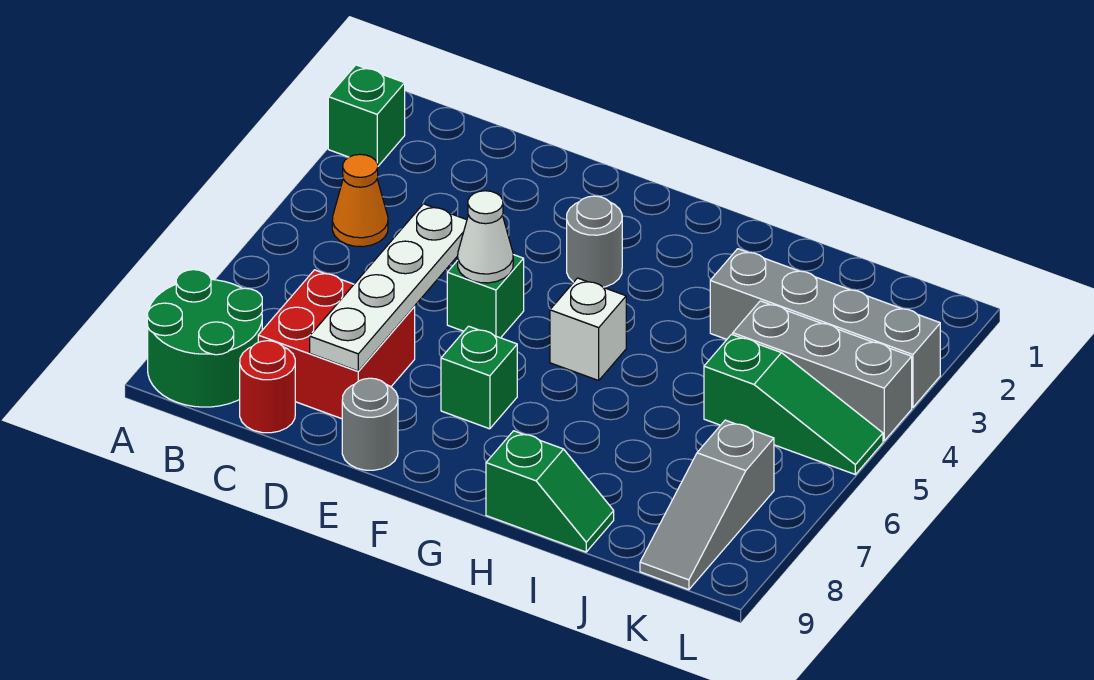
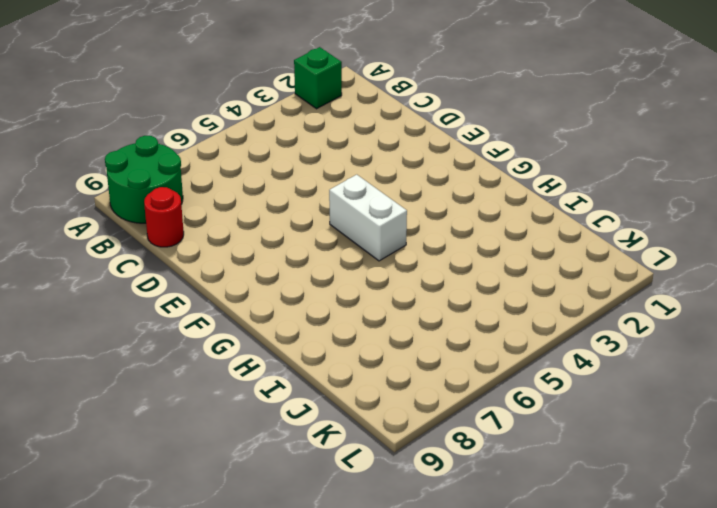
white brick F5:G5 level 1 -> white brick G5 level 1
none -> orange cone B4 level 1
none -> red brick C7:D8 level 1
none -> green brick E5 level 1

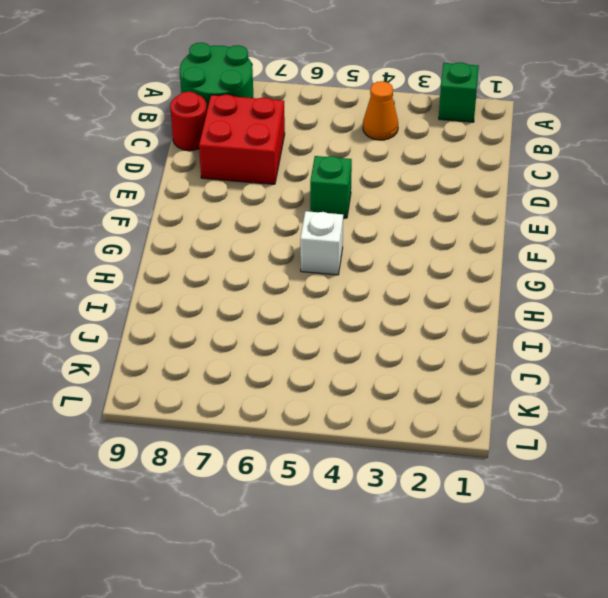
none -> grey round brick E9 level 1
none -> grey round brick F3 level 1
none -> green brick F7 level 1

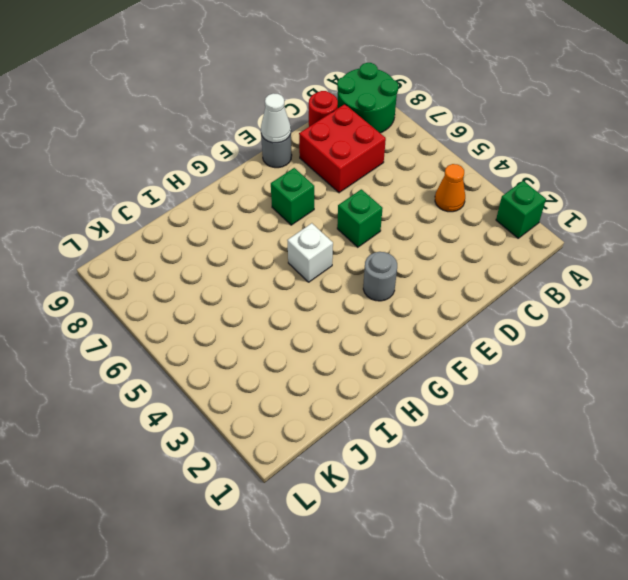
white cone E9 level 2 -> white cone E5 level 2
none -> green slope H9:I9 level 1 top H
none -> grey brick I3:L3 level 1
none -> grey brick J4:L4 level 1

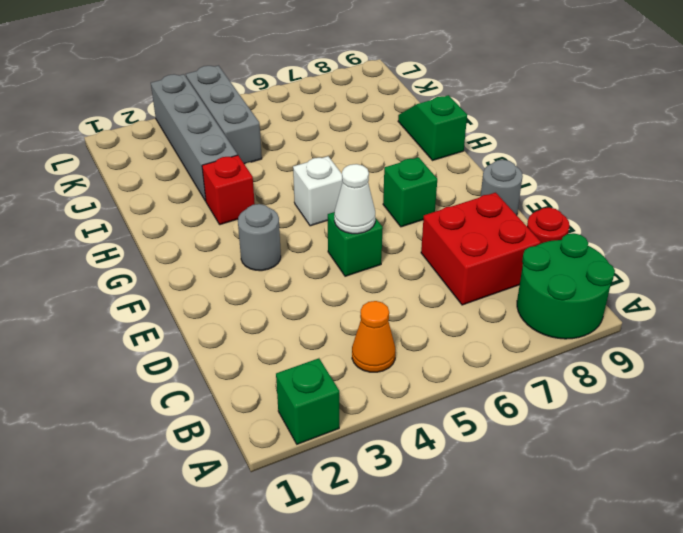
red brick H3 level 1 -> none
none -> green slope J5:L5 level 1 top J
none -> grey slope K7:K9 level 1 top 7
none -> white plate D5:D8 level 2

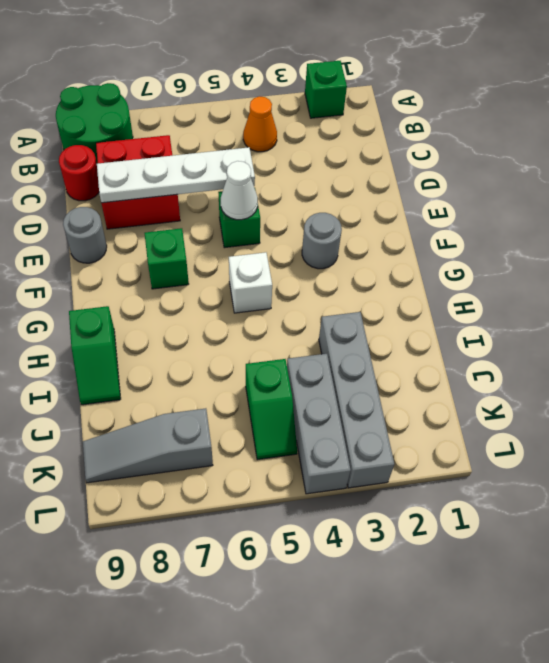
green slope J5:K5 level 1 top J -> green slope J5:L5 level 1 top J

